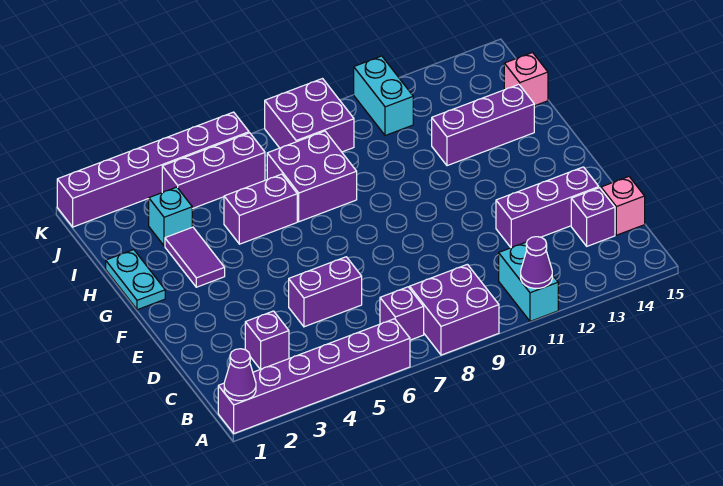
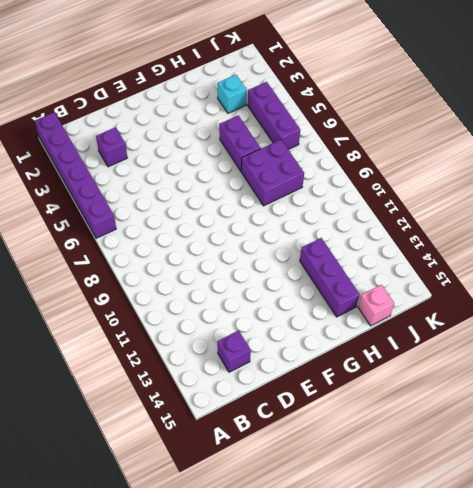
none -> purple brick A8:B9 level 1
none -> cyan brick A11:B11 level 1
none -> purple brick B7 level 1

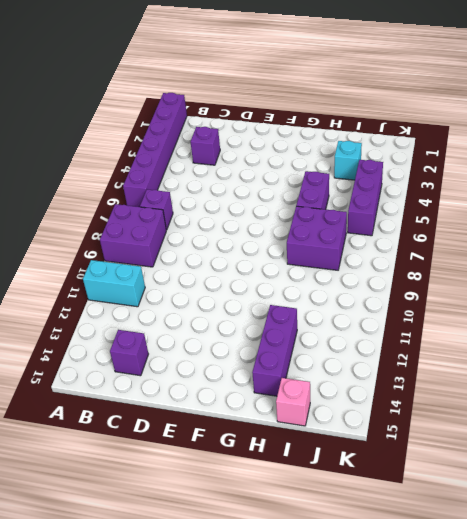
none -> pink brick C15 level 1
none -> purple brick D5:D6 level 1
none -> purple brick D12:D14 level 1

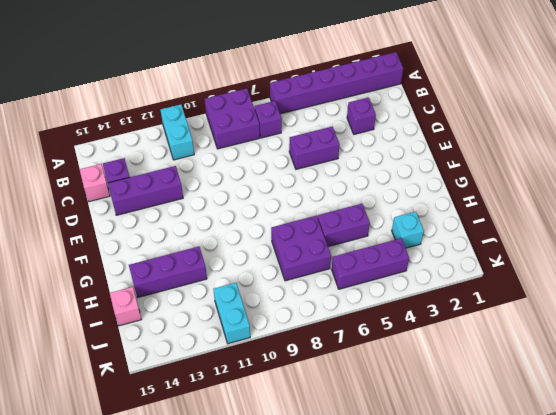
none -> cyan plate G1:H1 level 1
none -> purple tile G3:H3 level 1
none -> purple brick J8:K9 level 1

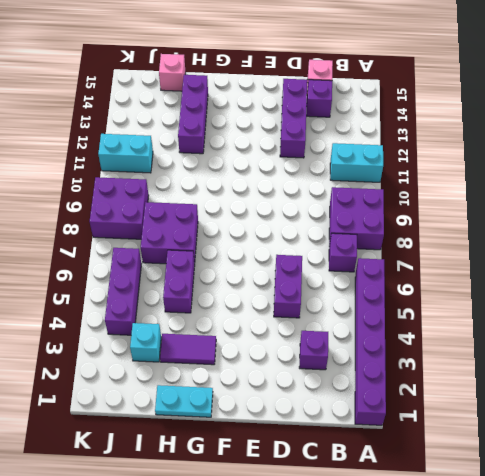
none -> purple brick K1:K6 level 1
none -> purple cone A1 level 2
none -> purple cone A11 level 2

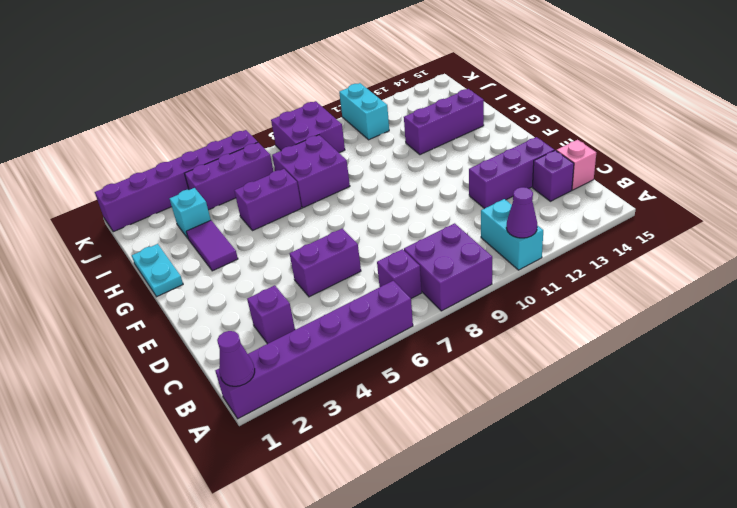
none -> pink brick I15 level 1

